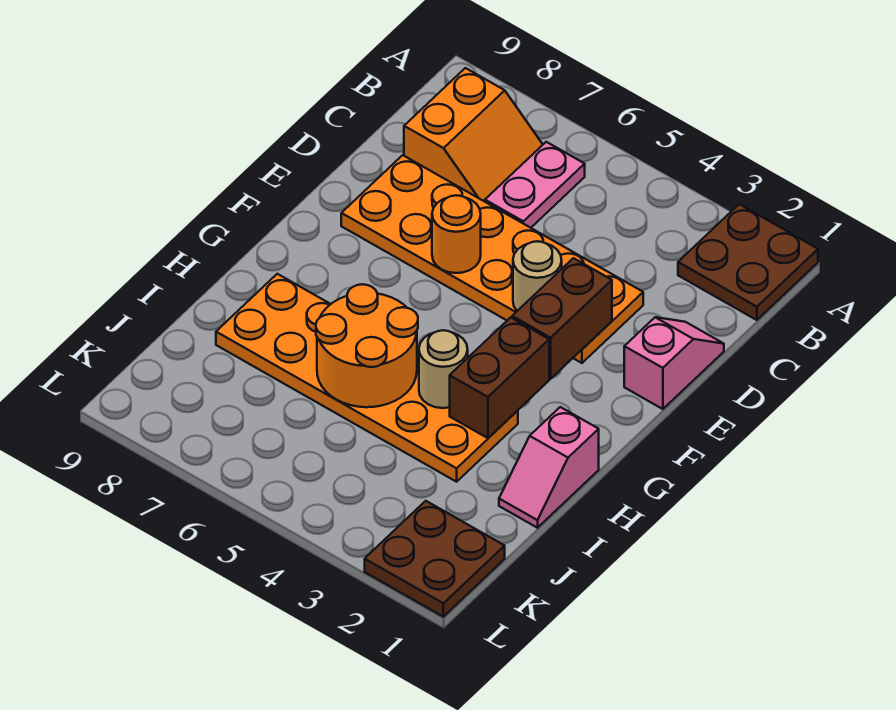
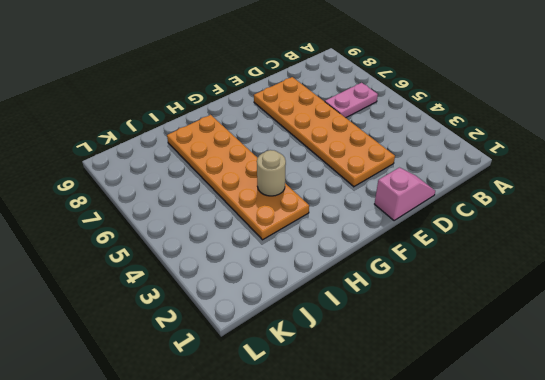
none -> brown plate A1:B2 level 1
none -> orange slope B7:C8 level 1 top 8
none -> pink slope H1:I1 level 1 top H

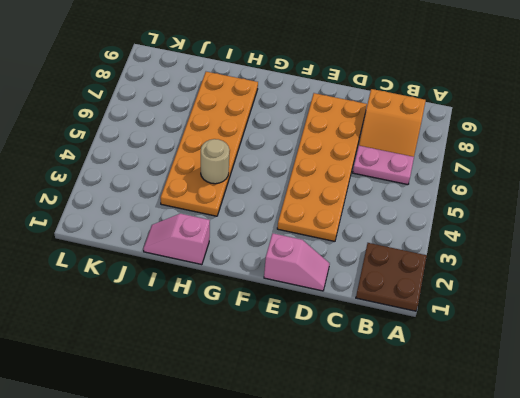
none -> brown plate K1:L2 level 1
none -> brown brick E3:F3 level 2
none -> tan round brick E4 level 2

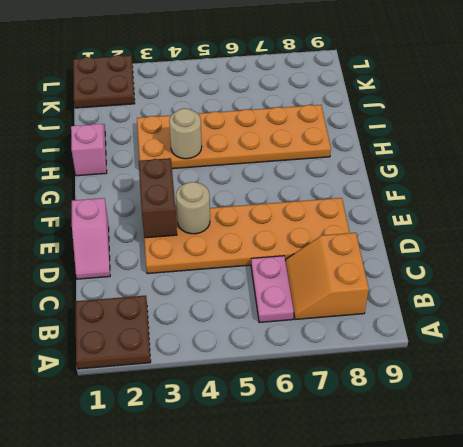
none -> orange round brick E6 level 2
none -> brown brick G3:H3 level 2
none -> orange round brick H5:I6 level 2

